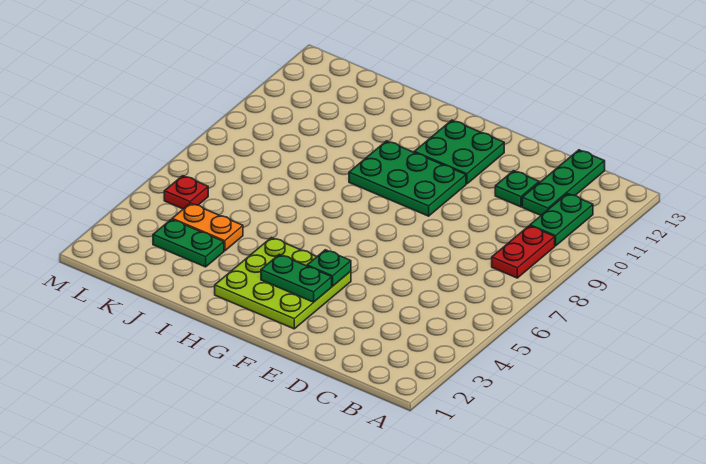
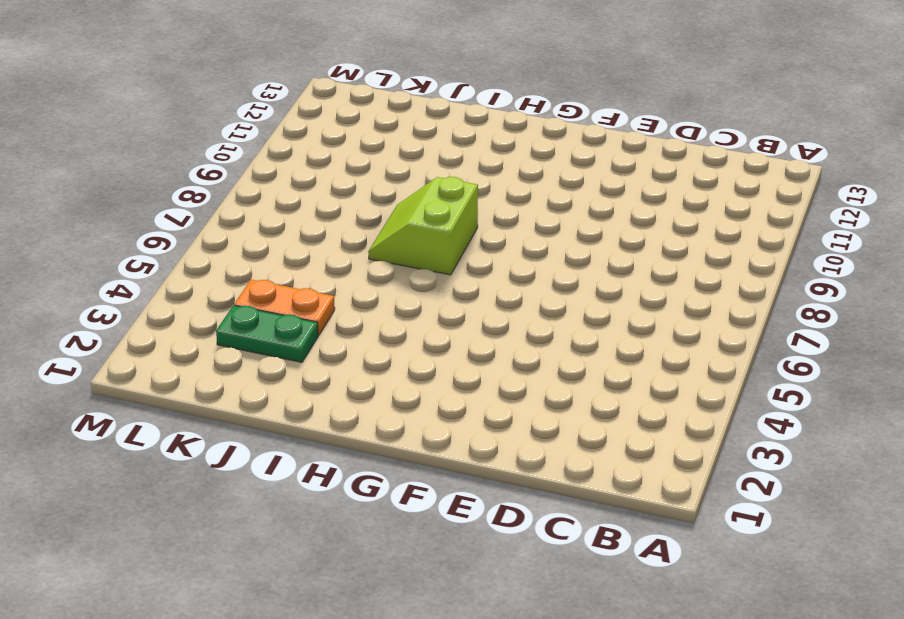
lime slope H7:I8 level 1 top H -> none
none -> red plate B8:B9 level 1
none -> green plate B10:B11 level 1
none -> green plate C11:C13 level 1

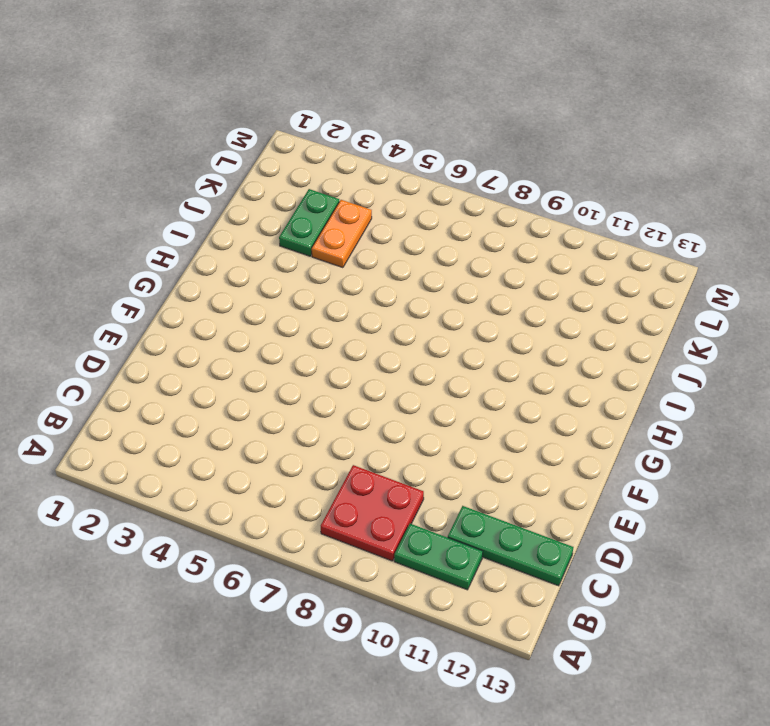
red plate B8:C9 level 1 -> red plate B8:B9 level 1
none -> green plate D11 level 1
none -> lime plate F2:H4 level 1
none -> green plate F9:H10 level 1

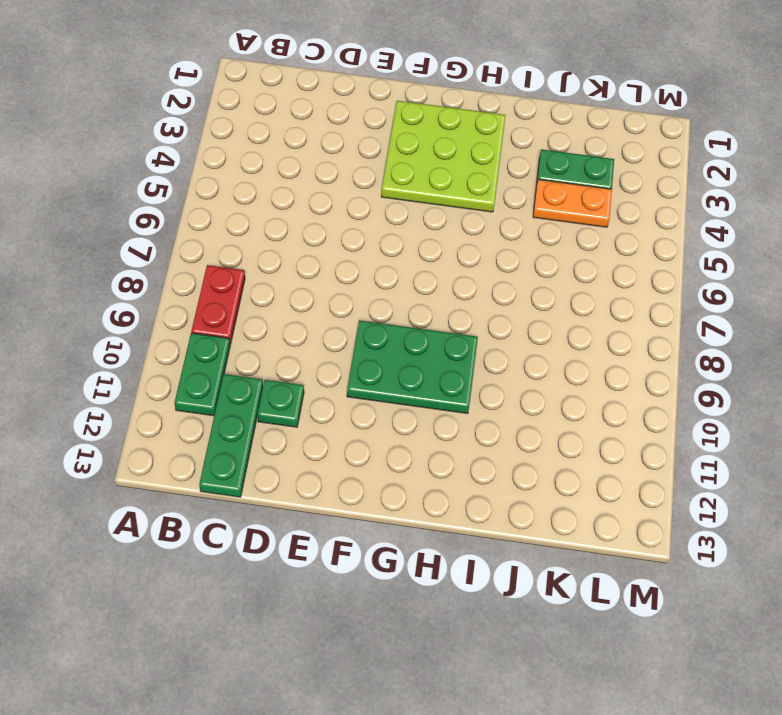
none -> green plate F11:G12 level 1
none -> red plate L5 level 1
none -> green plate F3:G3 level 2

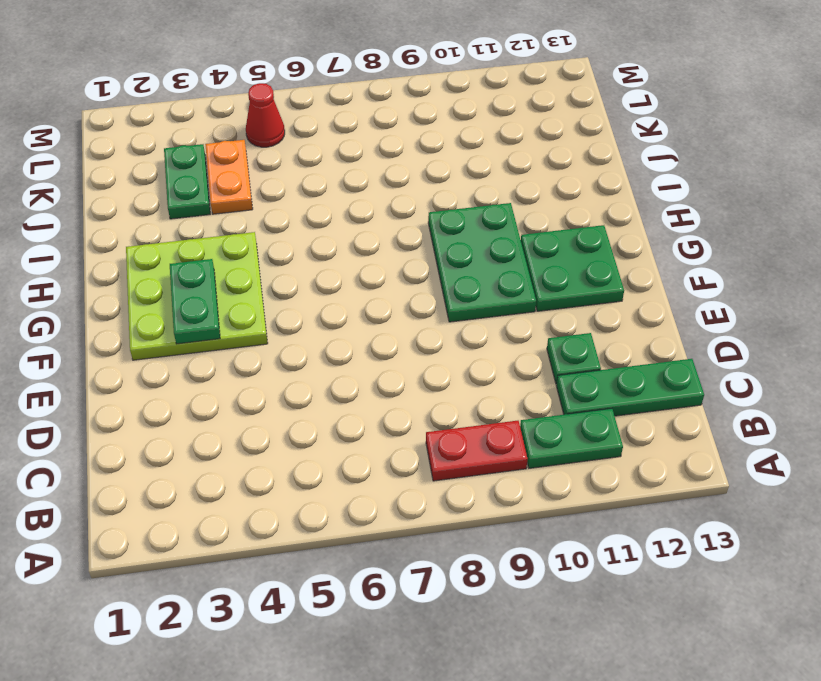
red cone L5 level 1 -> red plate L5 level 1
none -> green plate F4 level 2

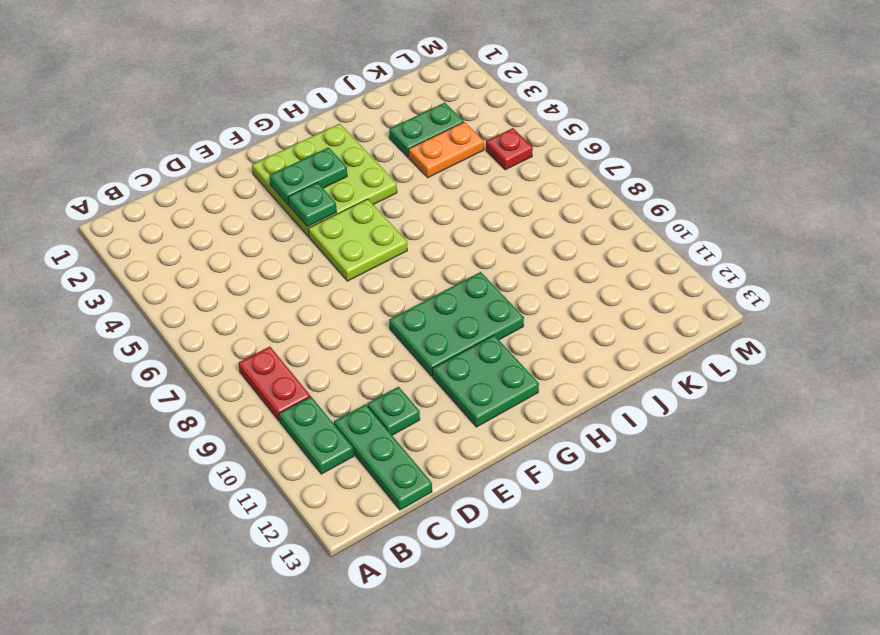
lime plate F5:G6 level 1 -> none

